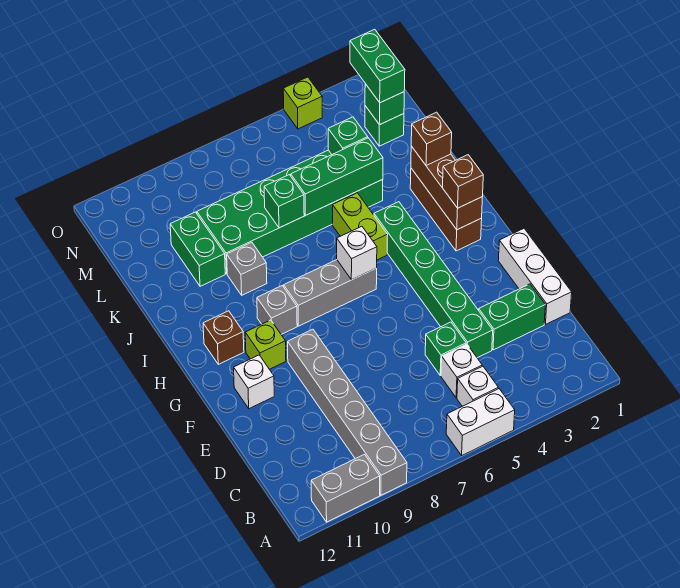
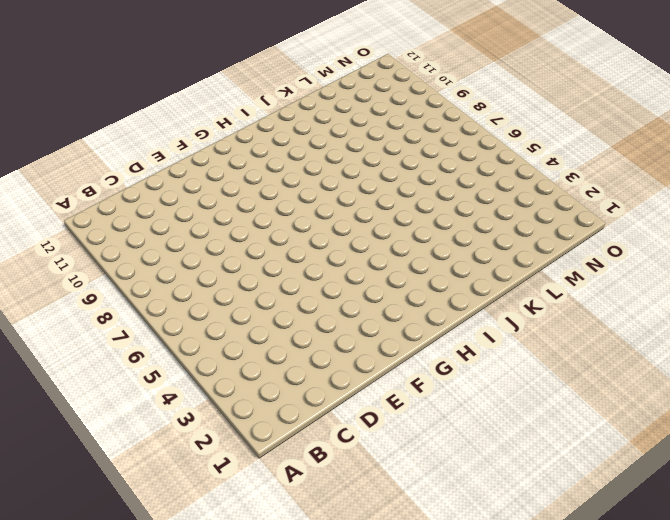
none -> white brick A5:A6 level 1
none -> grey brick A9:F9 level 1
none -> grey brick A10:A11 level 1
none -> white brick B5 level 1

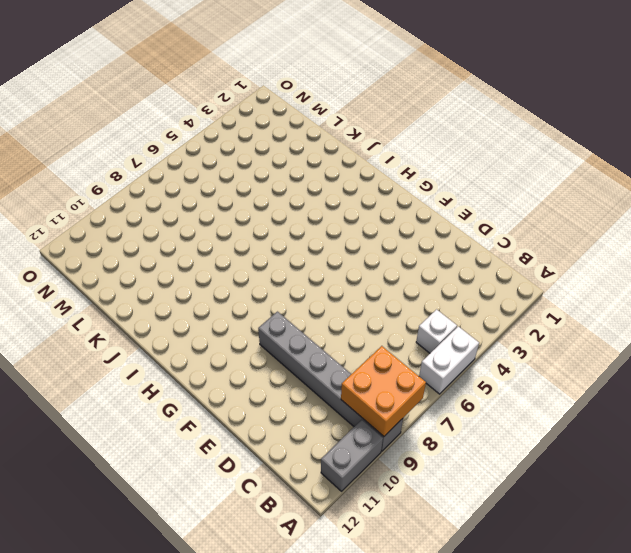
orange brick A8:B9 level 2 -> none
none -> white brick C5 level 1
none -> white brick D1:F1 level 1
none -> green brick D2:D3 level 1
none -> green brick D4:I4 level 1

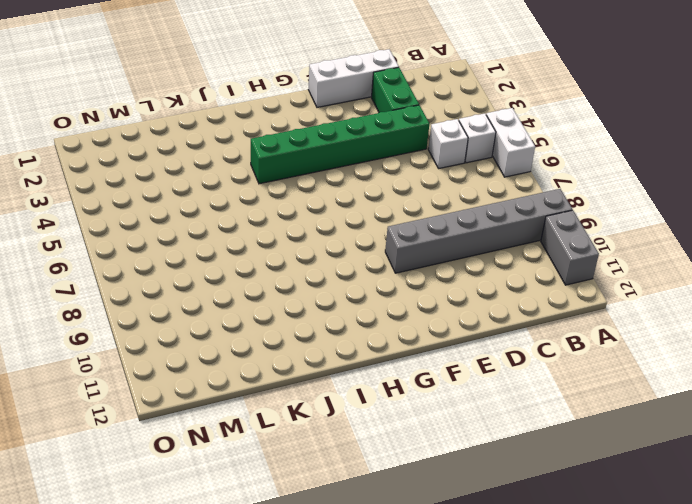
none -> green brick D5 level 1
none -> white brick F11 level 1
none -> lime brick G10 level 1
none -> brown brick H2:J2 level 1

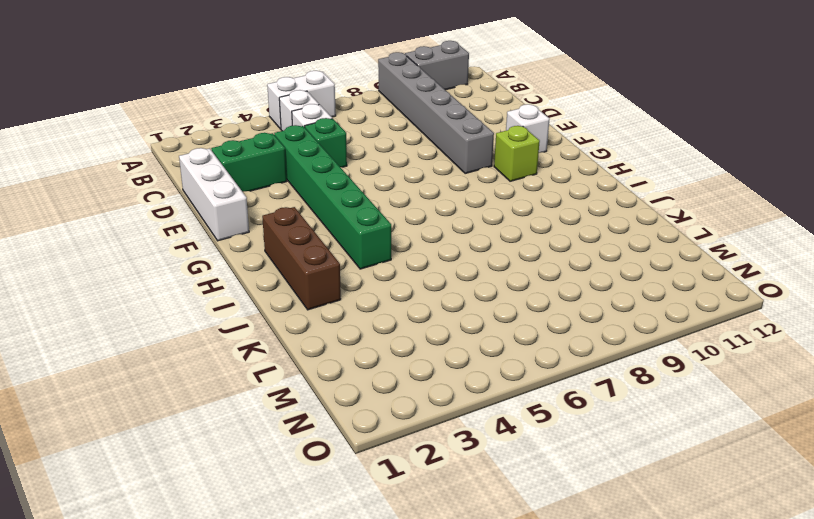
none -> grey brick H6:H8 level 1
none -> grey brick H9 level 1
none -> brown brick H11 level 1
none -> lime brick I5:J5 level 1

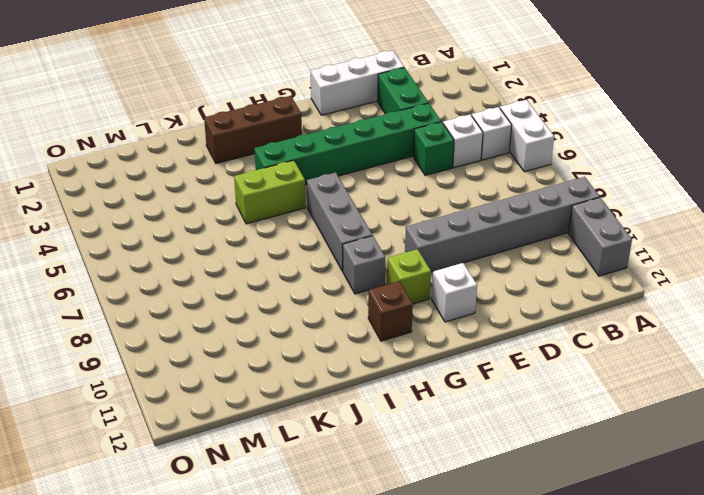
none -> grey brick J9 level 1
none -> green brick K4:L9 level 1
none -> green brick K10:L10 level 1
none -> green brick M2 level 1

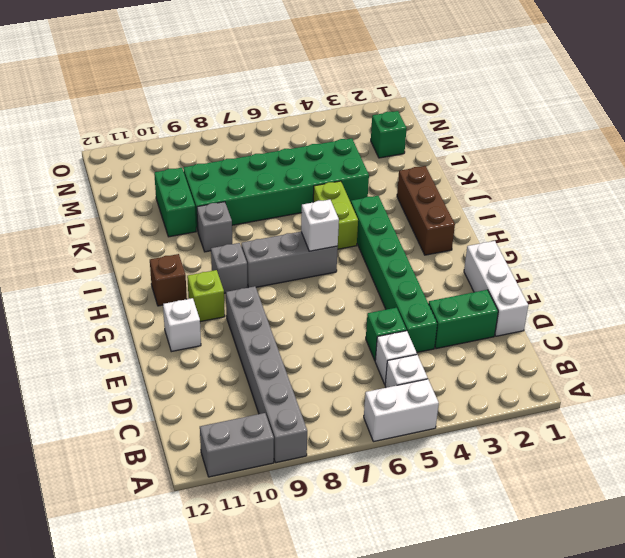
none -> lime brick O4 level 1
none -> brown brick H2:J2 level 2
none -> green brick K4:K6 level 2
none -> green brick K7 level 2

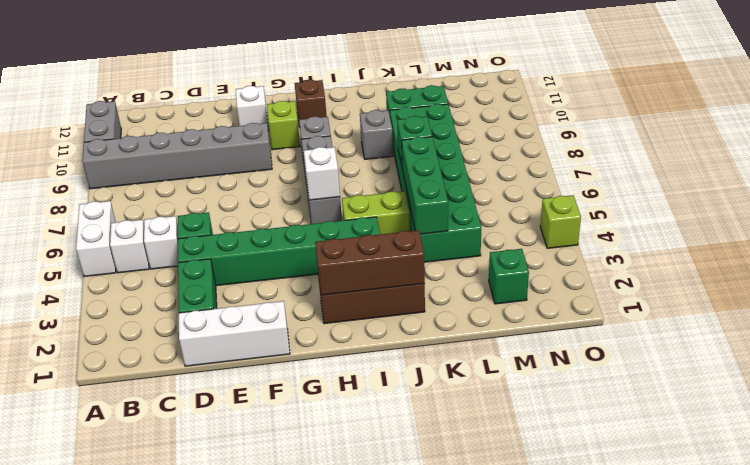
none -> green brick L4 level 2
none -> green brick M2 level 2
none -> brown brick H2 level 3
none -> brown brick J2 level 3

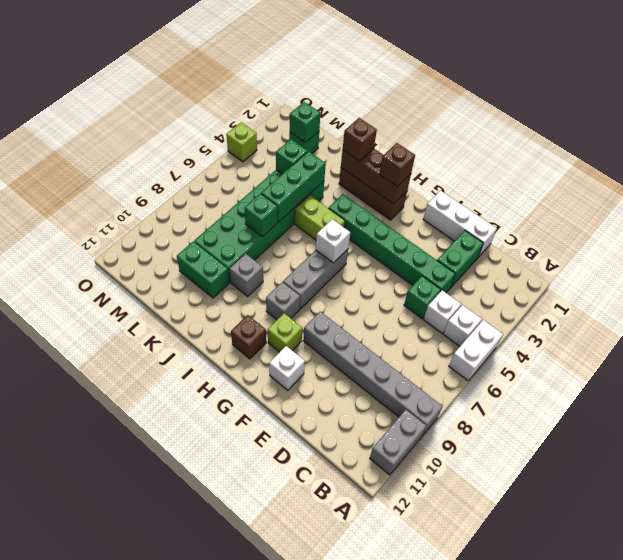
none -> green brick M2:N2 level 3

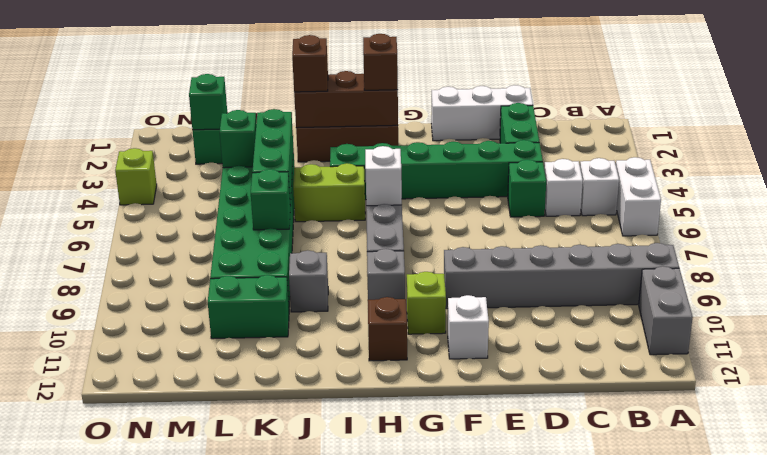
none -> green brick M2:N2 level 3

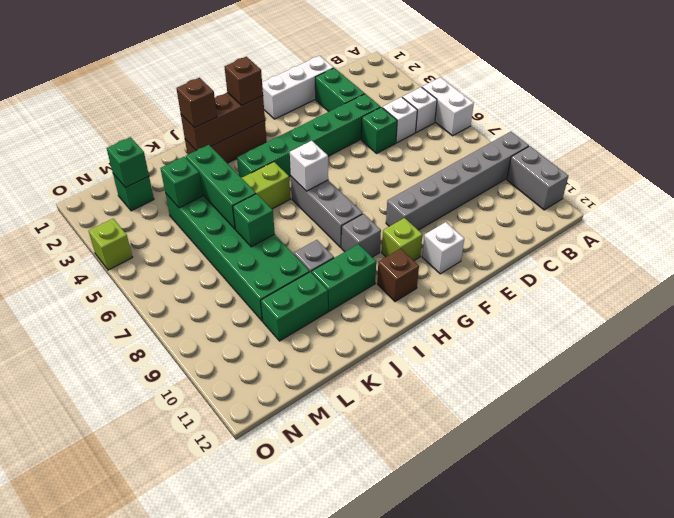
green brick I10:J10 level 1 -> green brick M2:N2 level 3

